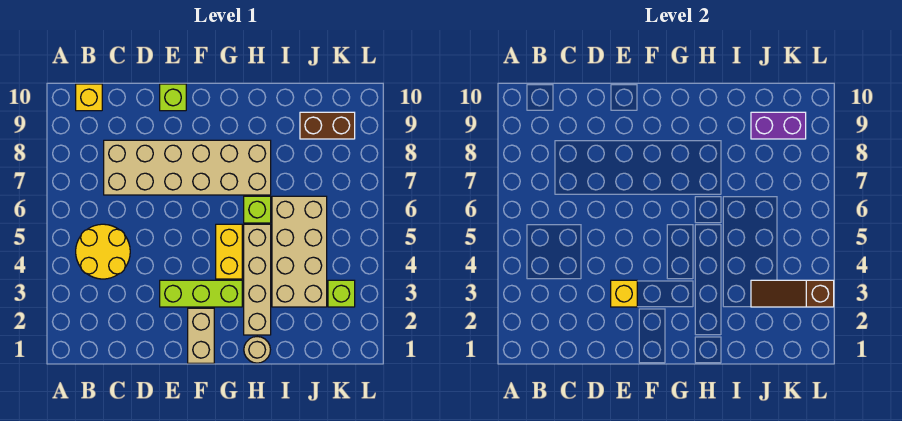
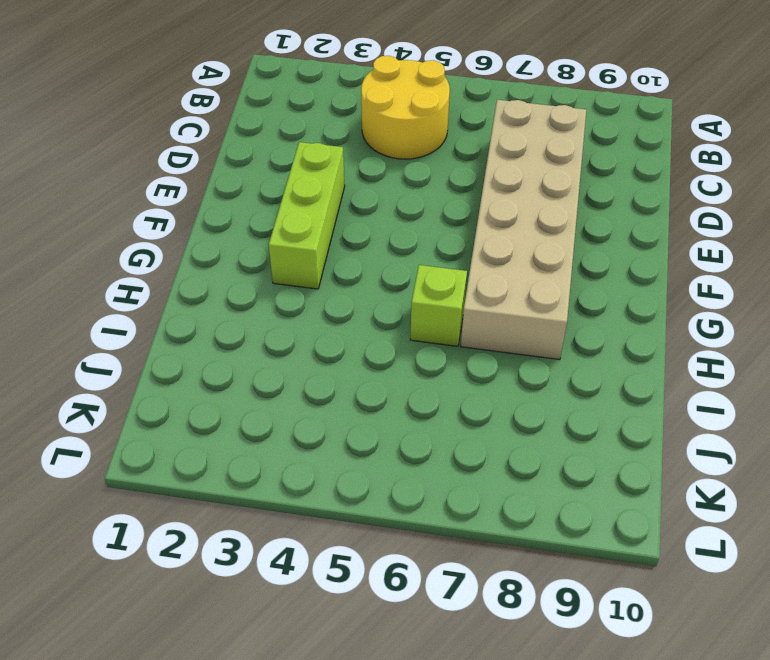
none -> yellow brick B10 level 1
none -> lime brick E10 level 1
none -> tan brick F1:F2 level 1

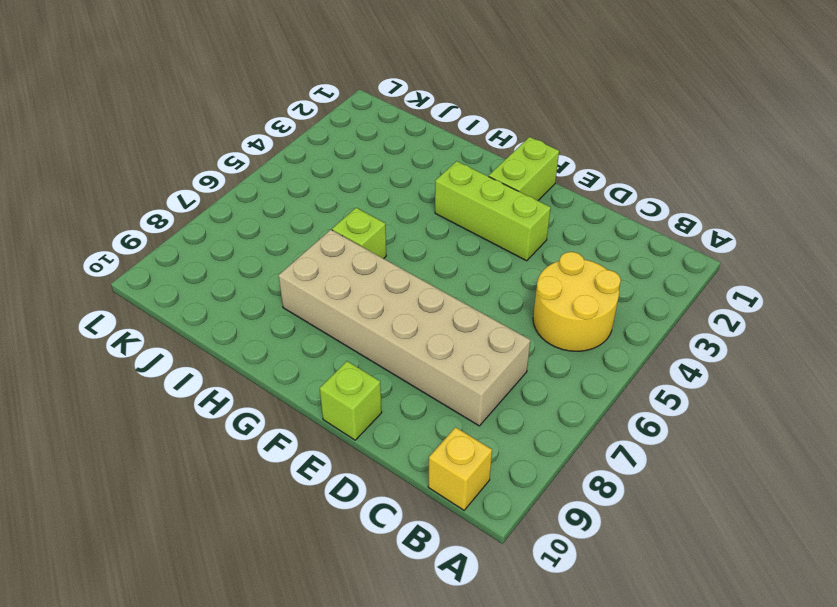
lime brick F1:F2 level 1 -> tan brick F1:F2 level 1
none -> yellow brick G4:G5 level 1
none -> tan round brick H1 level 1
none -> tan brick H2:H5 level 1

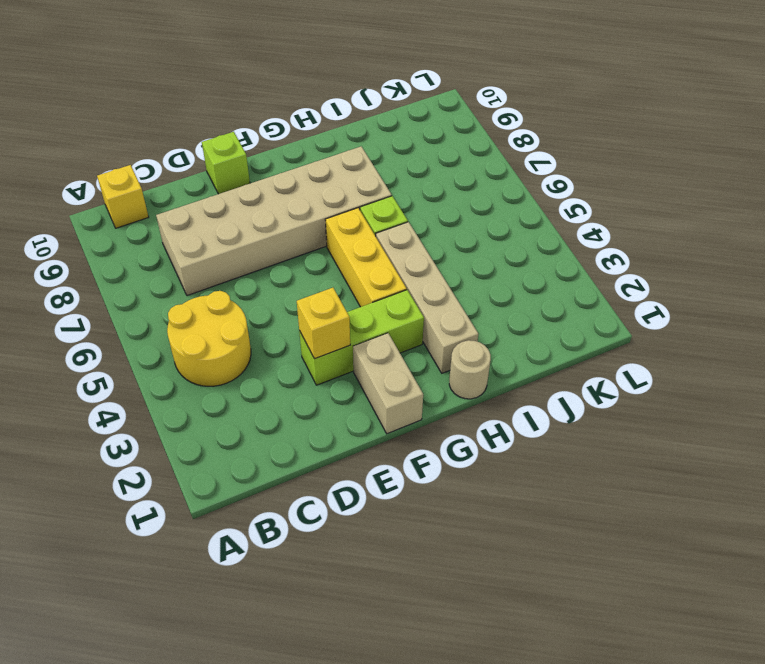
yellow brick G4:G6 level 1 -> yellow brick G4:G5 level 1
none -> tan brick I3:J6 level 1
none -> brown brick J9:K9 level 1
none -> lime brick K3 level 1

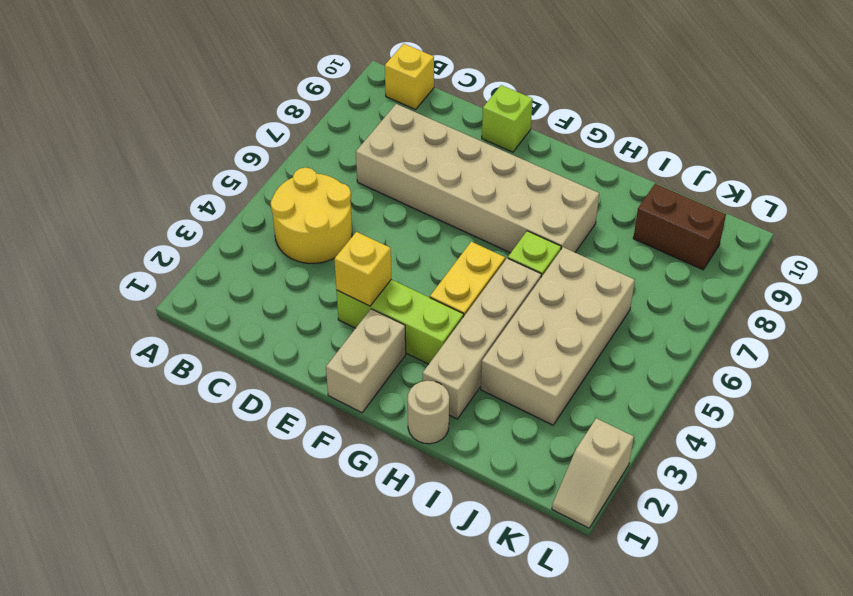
tan slope L1:L2 level 1 top 2 -> none
none -> lime brick K3 level 1
none -> brown slope J3:L3 level 2 top L
none -> purple brick J9:K9 level 2

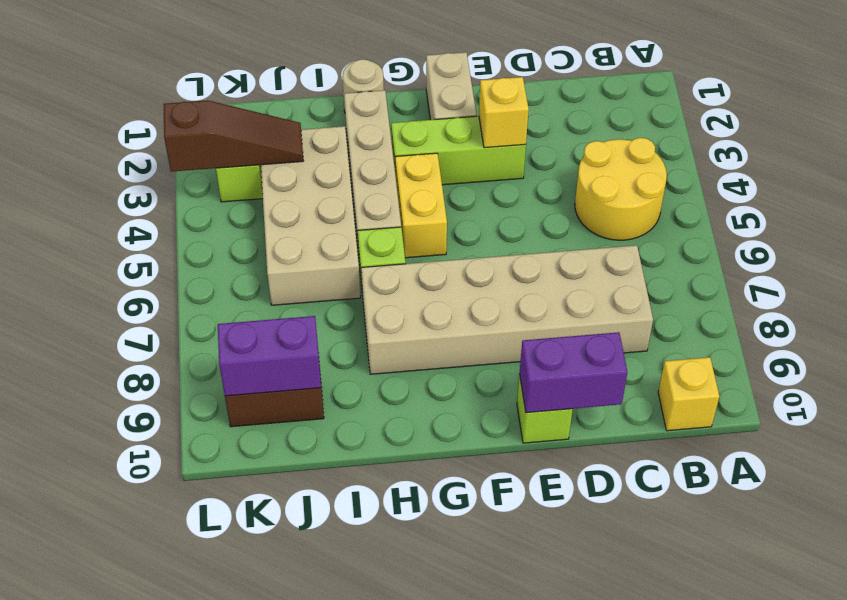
purple brick D10:E10 level 2 -> none

